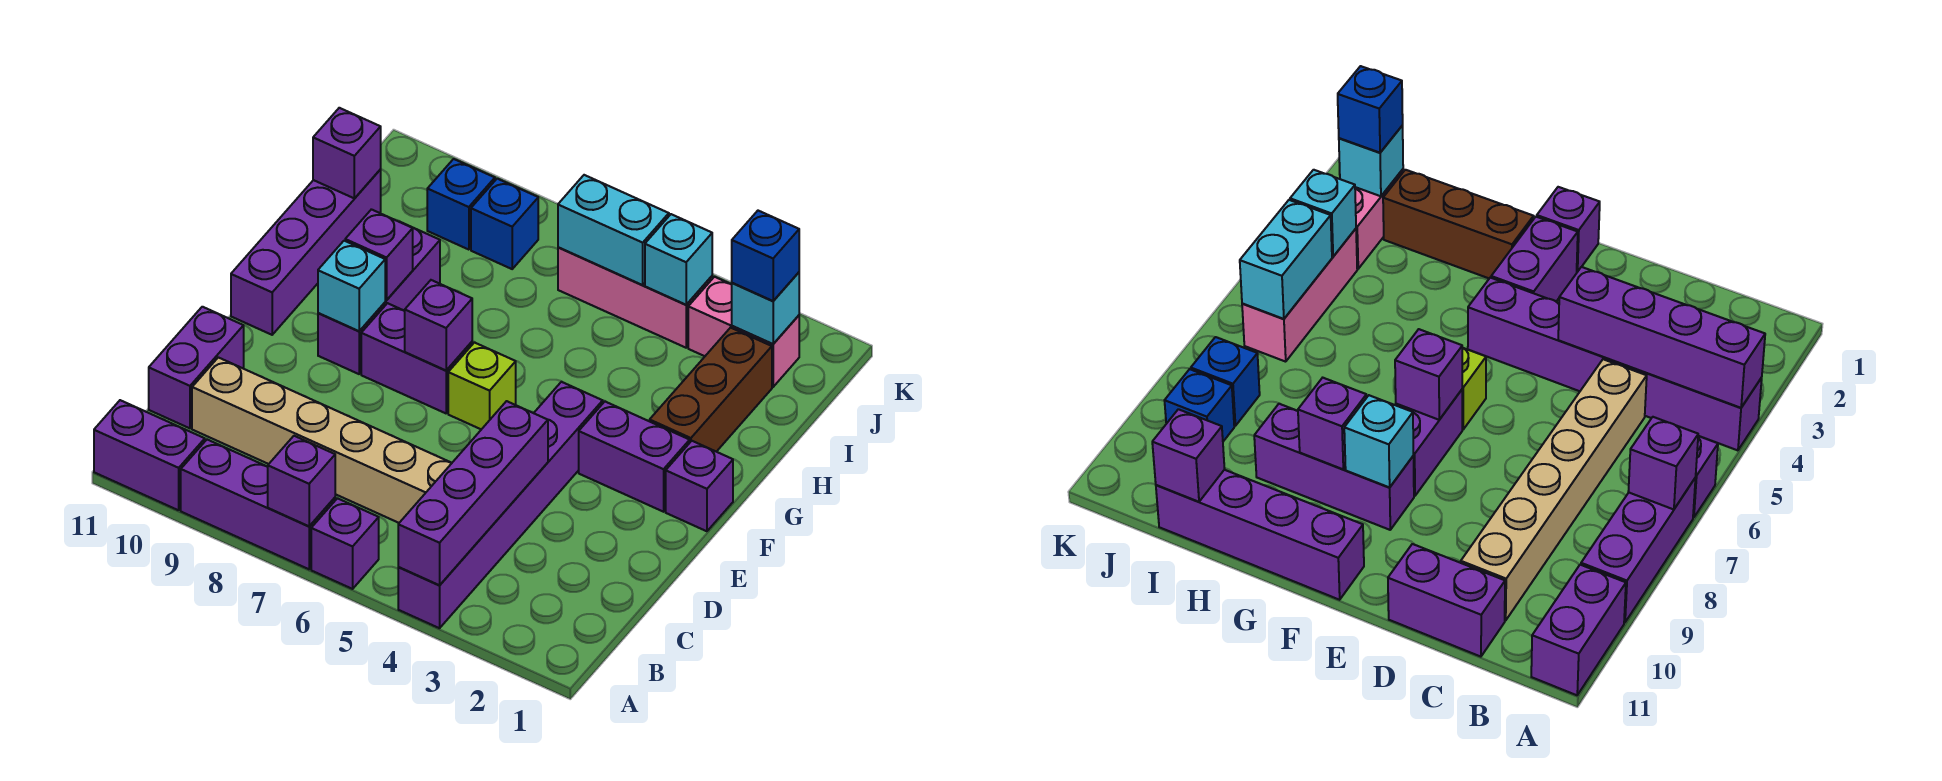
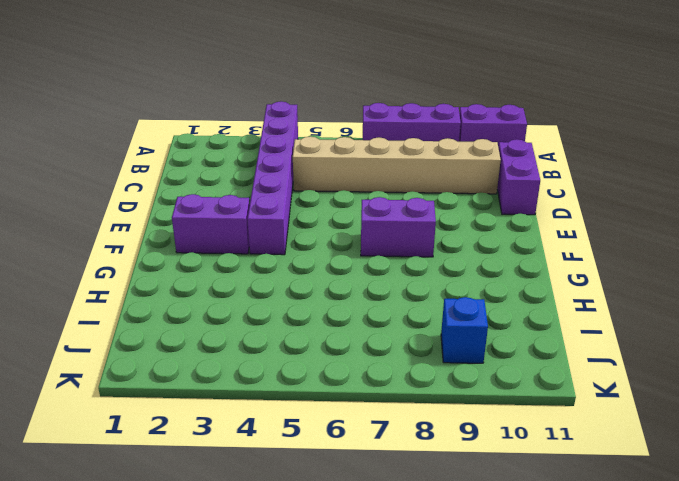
none -> purple brick A6 level 1
none -> purple brick F1 level 1
none -> lime brick F6 level 1

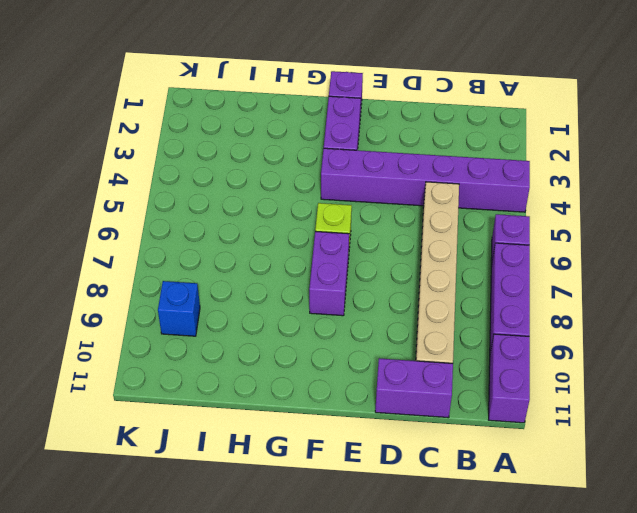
none -> purple brick F9:H9 level 1
none -> purple brick F11:I11 level 1
none -> brown brick G2:I2 level 1

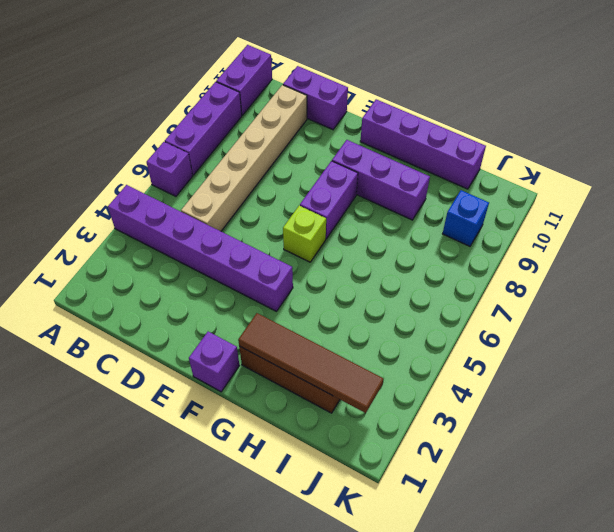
brown tile G2:J2 level 2 -> cyan brick J2 level 2
none -> purple brick F2:F3 level 1
none -> pink brick J2:J3 level 1
none -> pink brick J4:J6 level 1

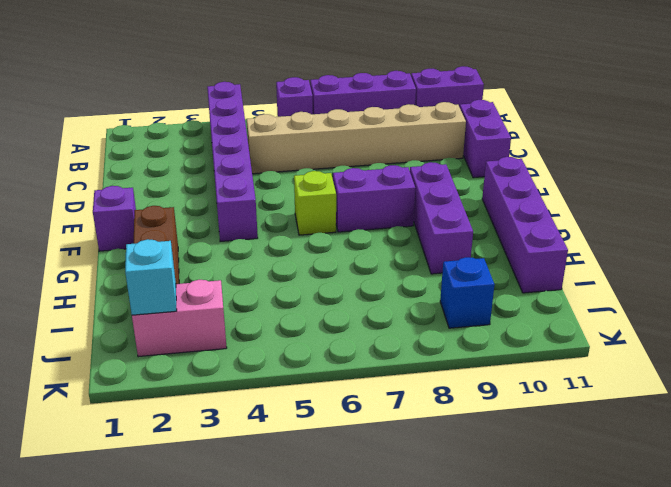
none -> purple brick F2:F3 level 1
none -> pink brick J4:J6 level 1
none -> blue brick J8 level 1

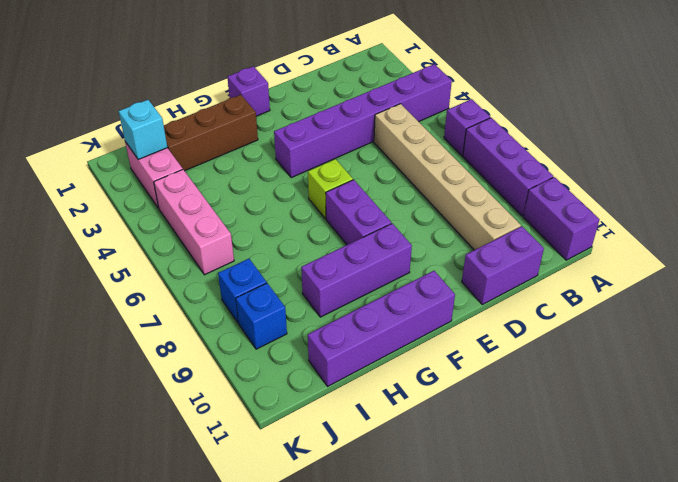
none -> purple brick F2:F3 level 1
none -> purple brick A4:D4 level 2
none -> purple brick A7 level 2

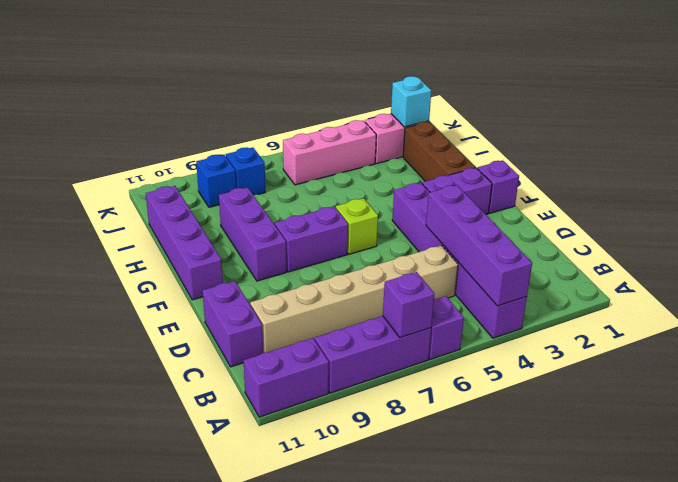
none -> purple brick F7 level 2
none -> cyan brick F9 level 2
none -> purple brick G9 level 2

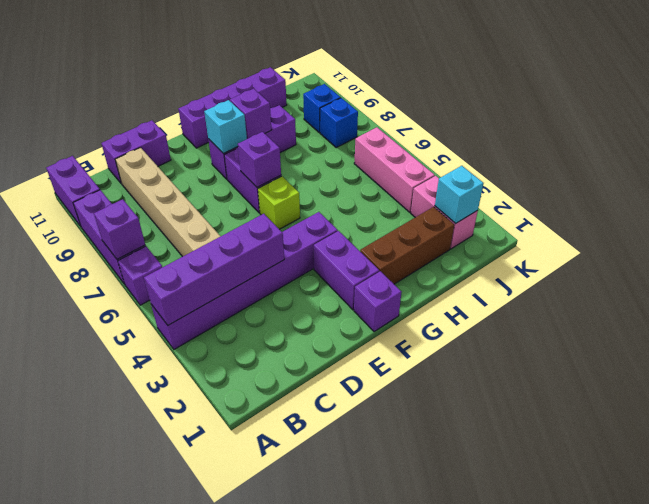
none -> purple brick I11 level 2
none -> cyan brick J4 level 2
none -> cyan brick J5:J6 level 2

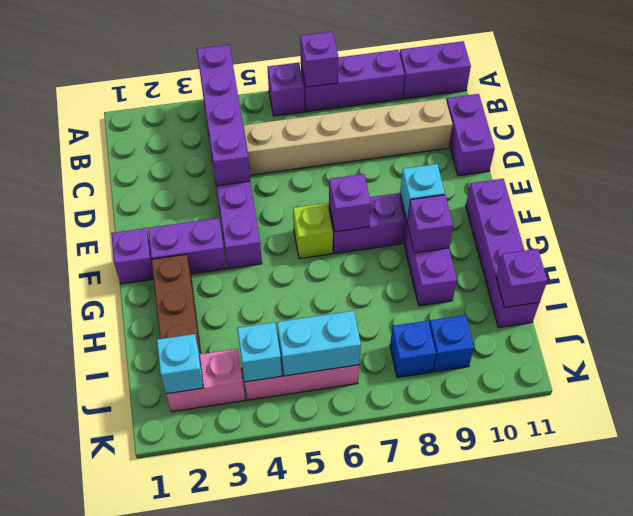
none -> blue brick J2 level 3

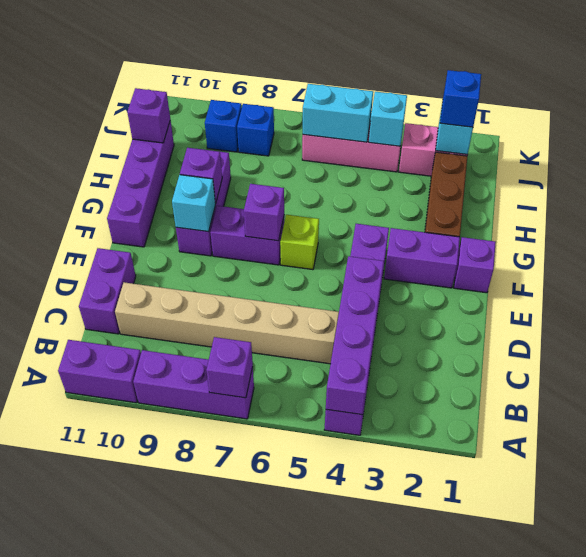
none -> purple brick A6 level 1

